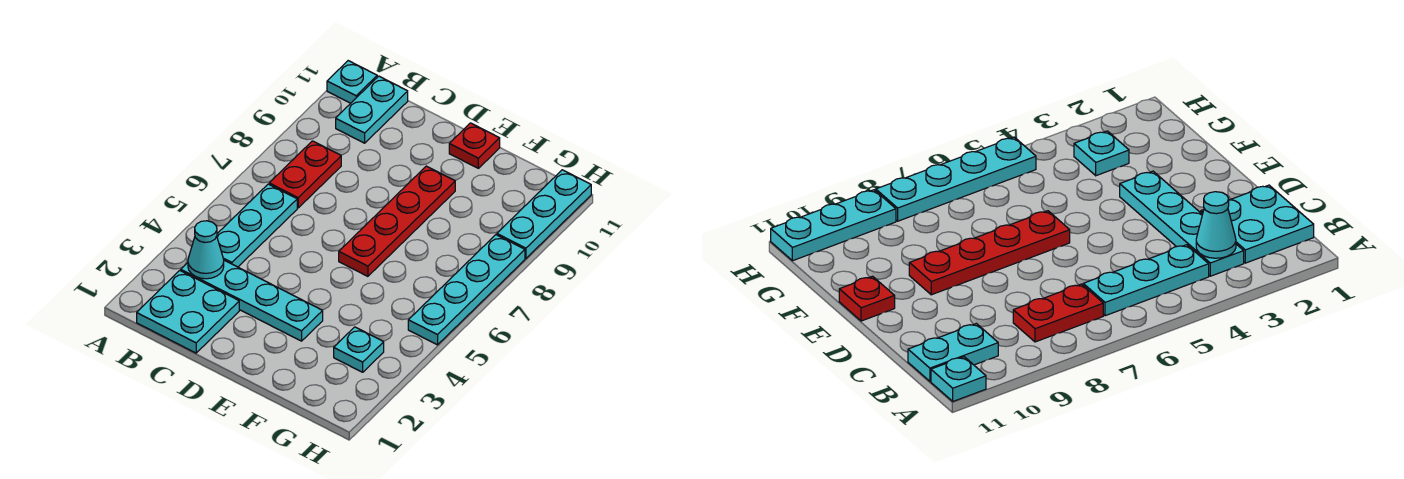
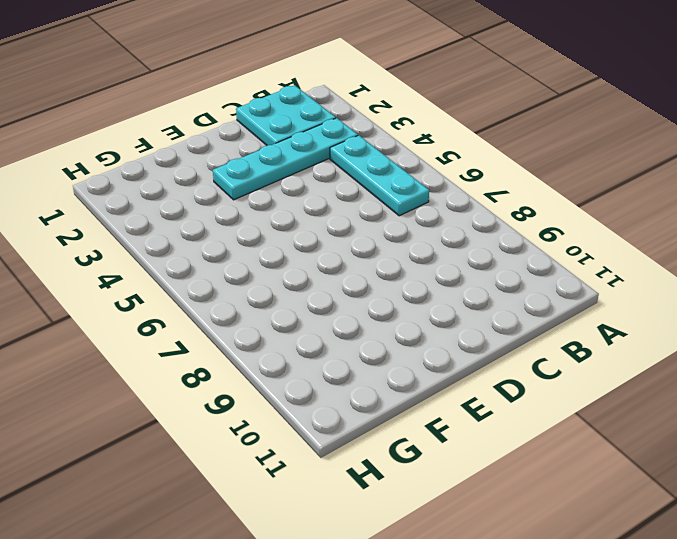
none -> cyan plate A11 level 1
none -> red plate B7:B8 level 1
none -> cyan plate B10:B11 level 1

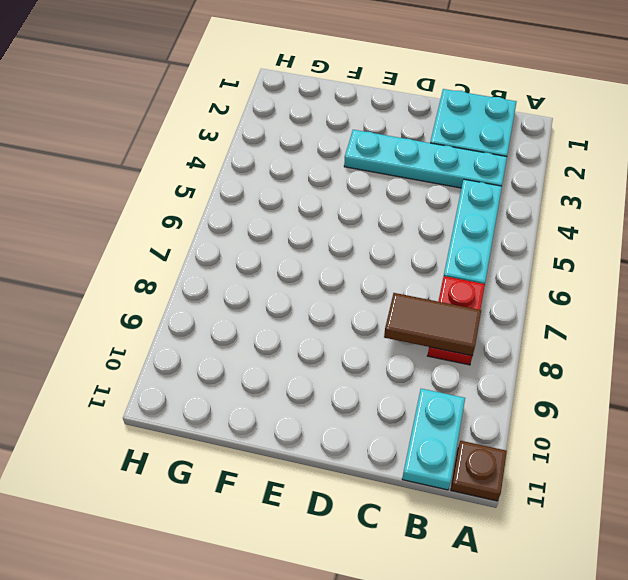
brown plate A11 level 1 -> cyan plate A11 level 1
brown tile B8:C8 level 2 -> none
none -> red plate E6:E9 level 1
none -> red plate E11 level 1
none -> cyan plate G3 level 1

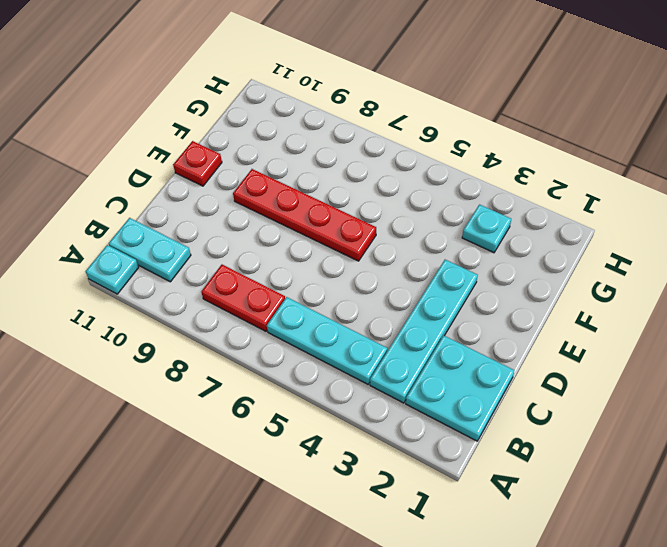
none -> cyan plate H5:H8 level 1
none -> cyan plate H9:H11 level 1
none -> cyan cone B3 level 2

